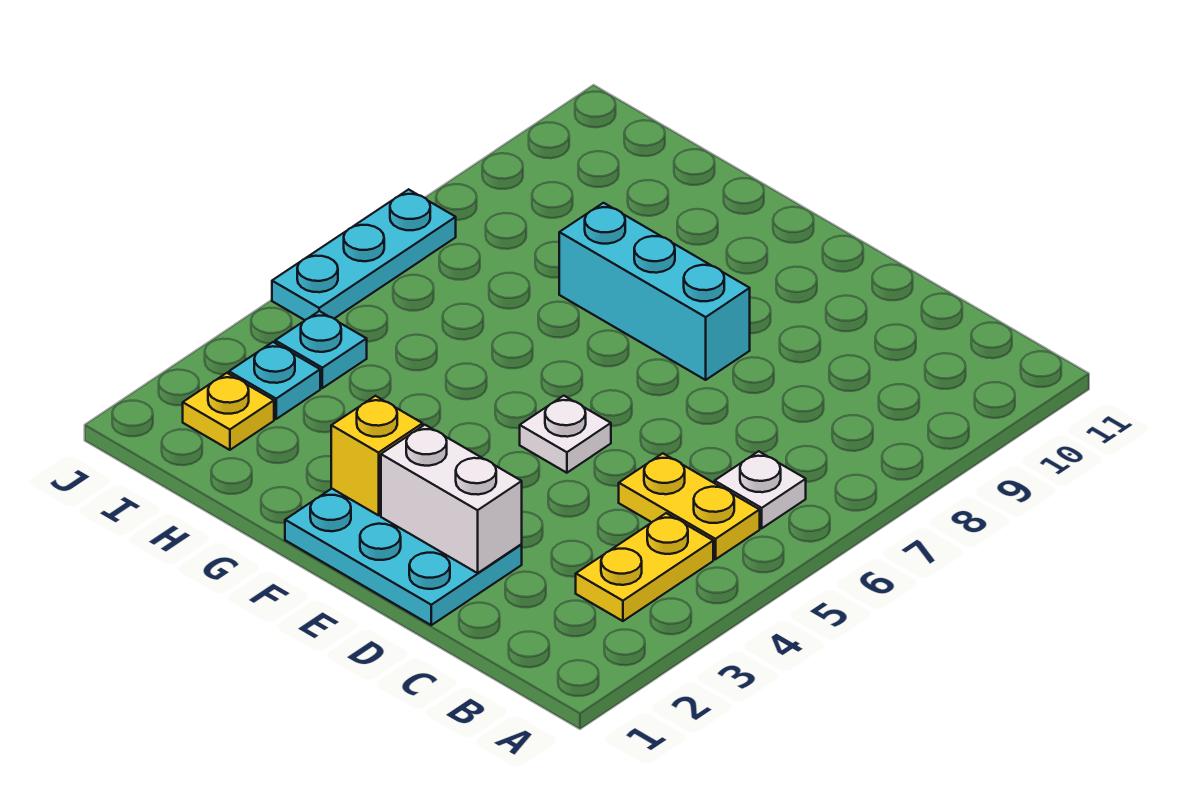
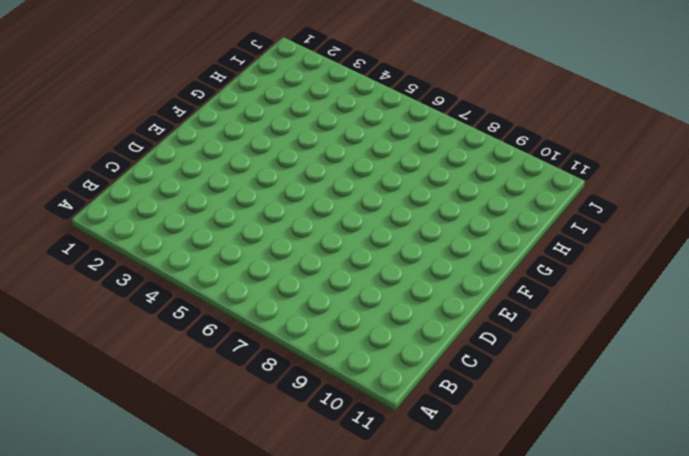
none -> yellow plate B3:B4 level 1
none -> yellow plate B5:C5 level 1
none -> white plate B6 level 1

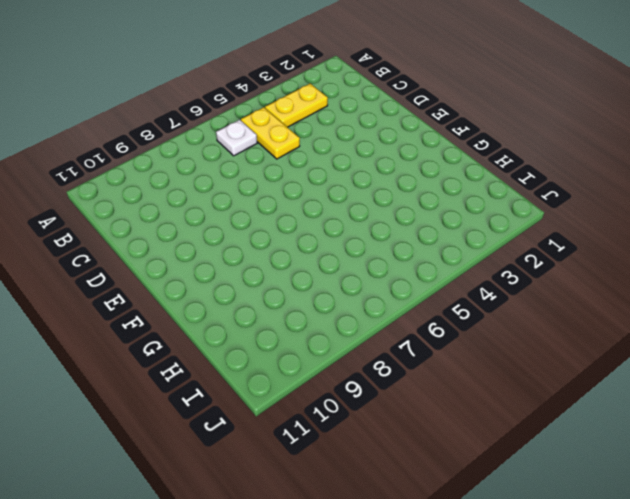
none -> cyan plate D1:F2 level 1
none -> white plate E5 level 1
none -> cyan brick E8:G8 level 1

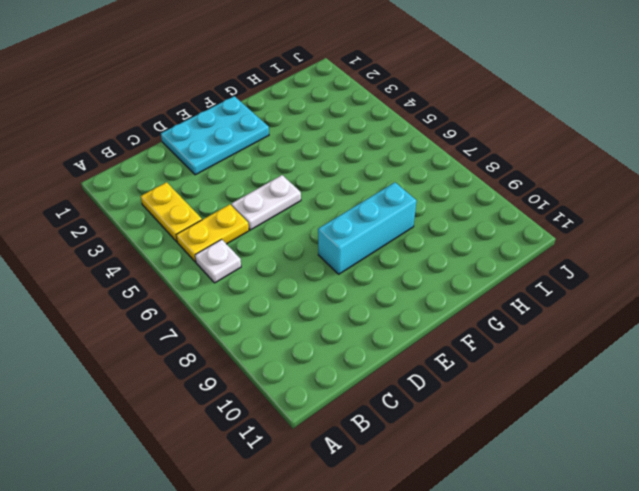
white plate D5:E5 level 1 -> white plate E5 level 1
none -> yellow plate I2 level 1
none -> cyan plate I3 level 1
none -> cyan plate I4 level 1

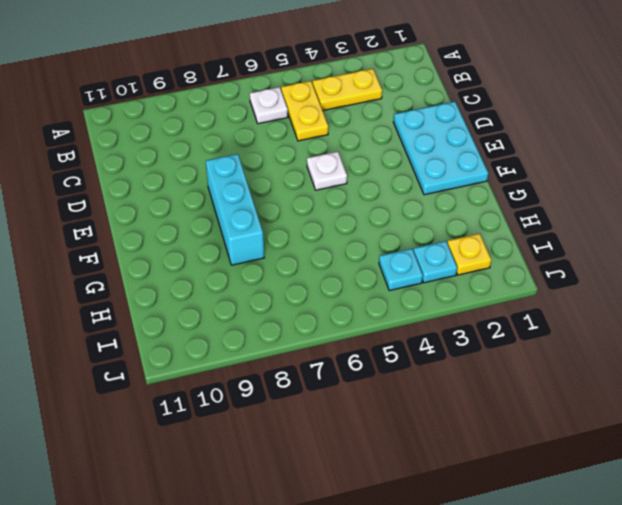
none -> cyan plate J5:J7 level 1
none -> white brick D2:E2 level 2
none -> yellow brick F2 level 2

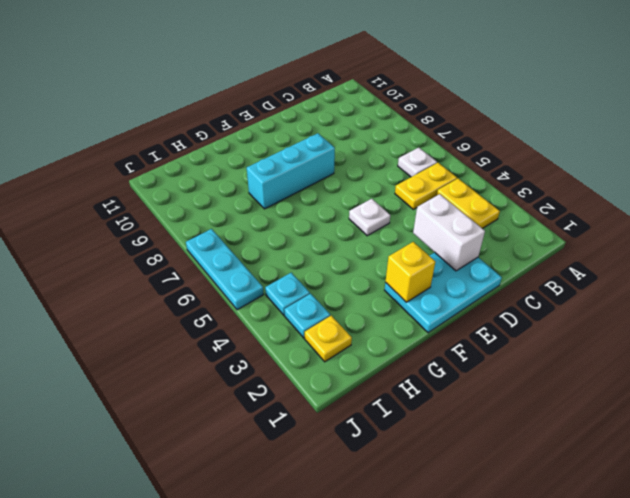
white brick D2:D3 level 2 -> white brick D2:E2 level 2

